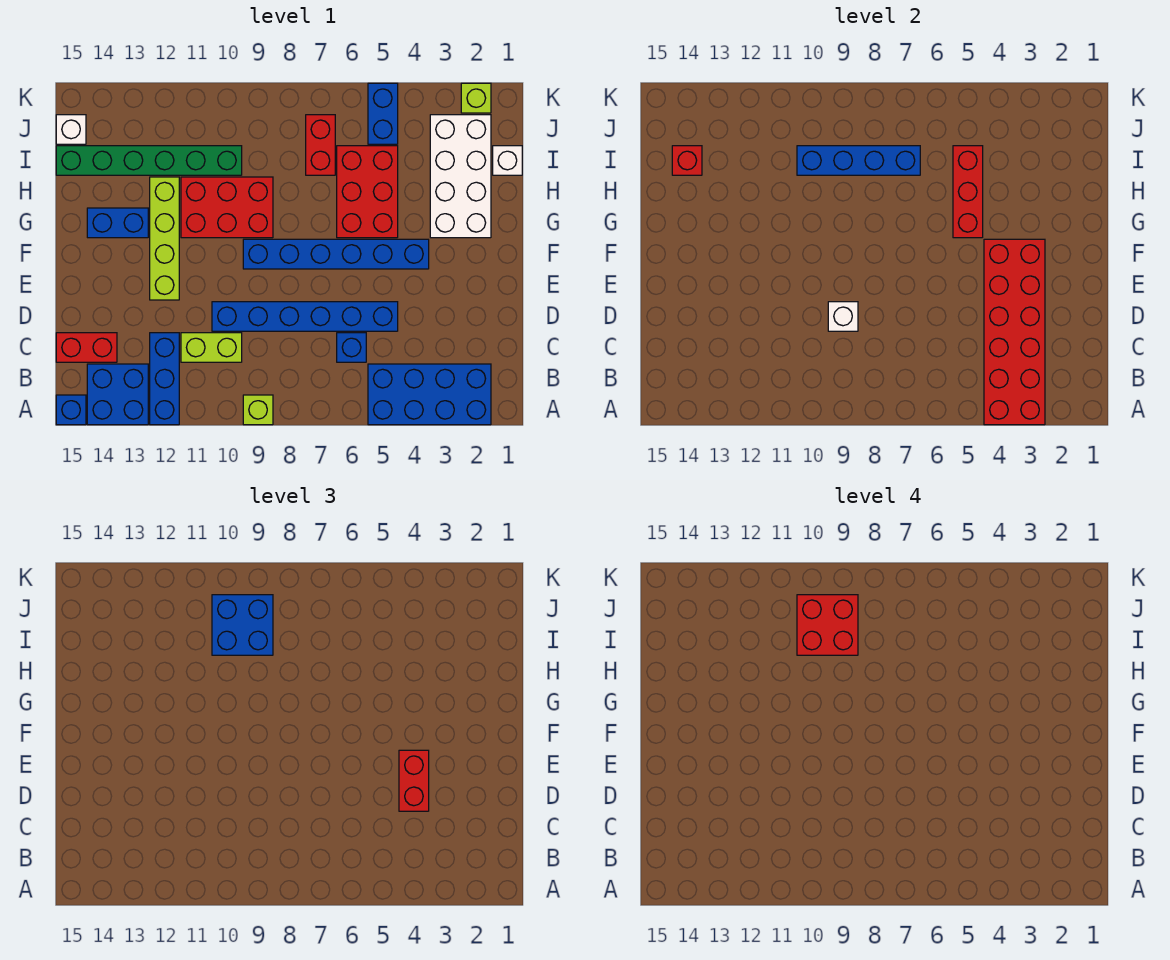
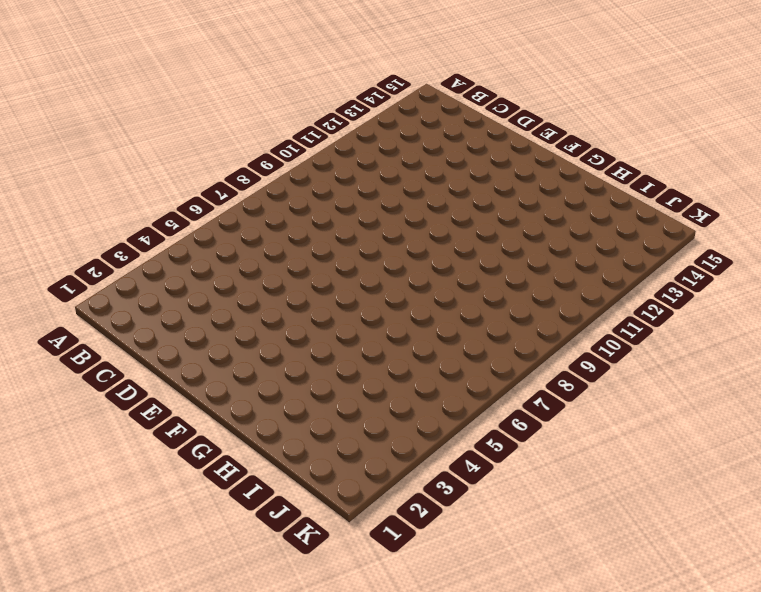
none -> blue brick A2:B5 level 1
none -> lime brick A9 level 1
none -> blue brick A12:C12 level 1

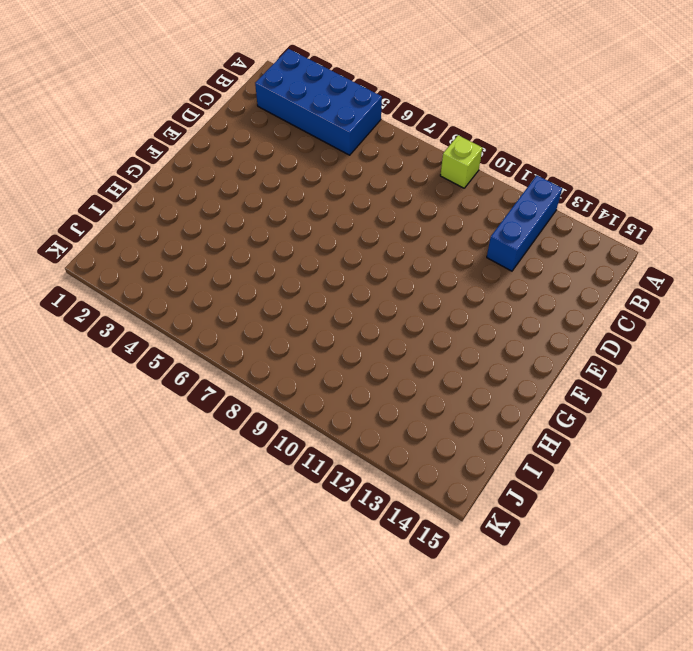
none -> blue brick A13:B14 level 1
none -> blue brick A15 level 1
none -> blue brick C6 level 1

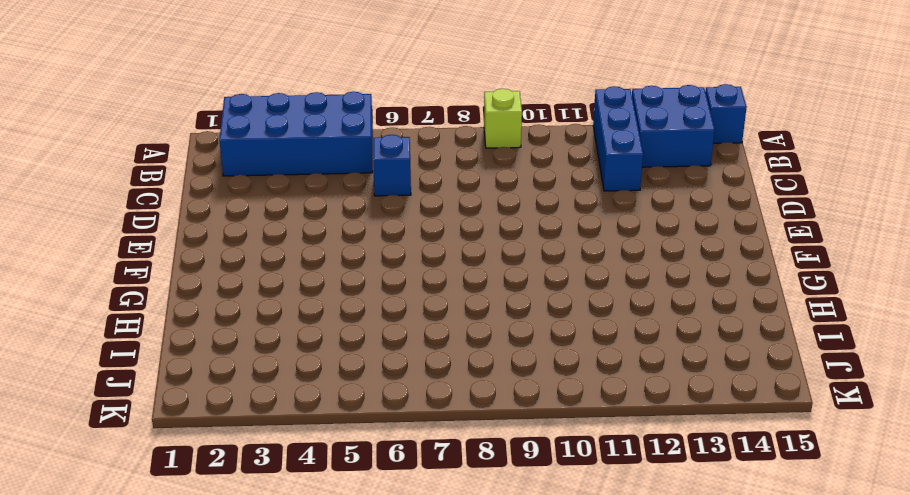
none -> lime brick C10:C11 level 1
none -> red brick C14:C15 level 1
none -> blue brick D5:D10 level 1

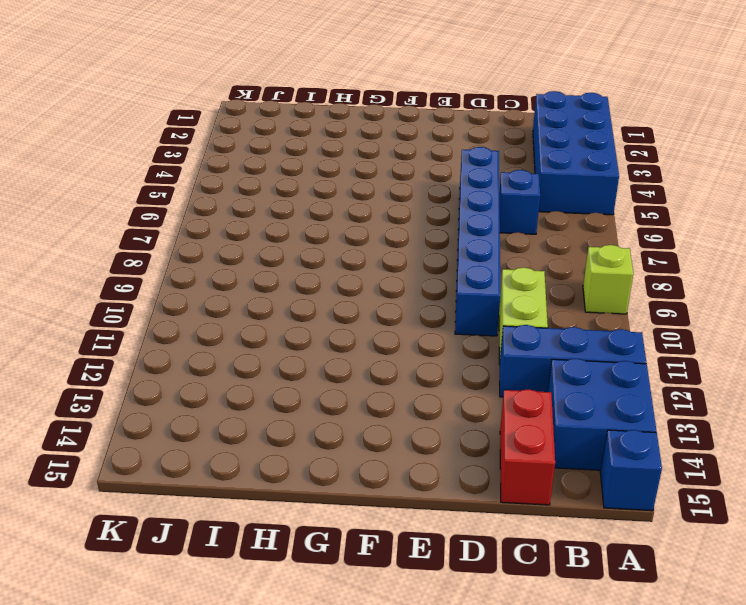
none -> lime brick E12:H12 level 1
none -> blue brick F4:F9 level 1
none -> white brick G2:J3 level 1

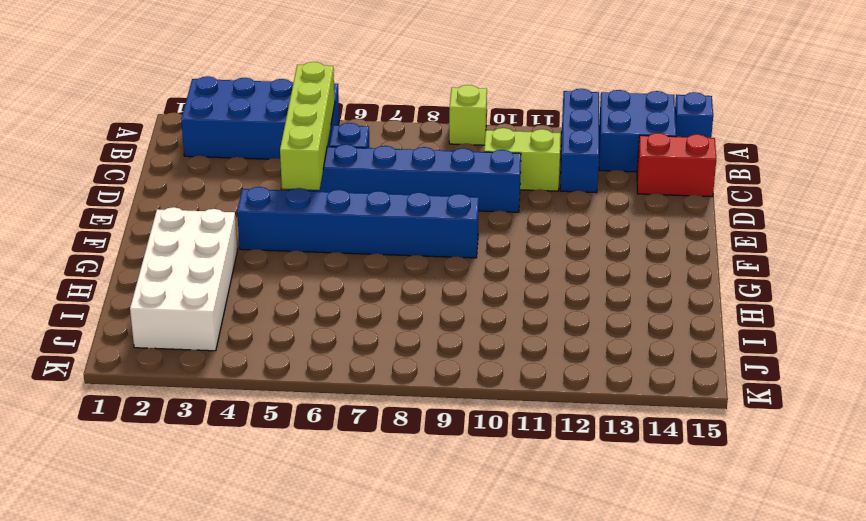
lime brick B5:E5 level 2 -> lime brick E12:H12 level 1
none -> red brick G5:I6 level 1
none -> red brick G9:H11 level 1
none -> blue brick G13:G14 level 1

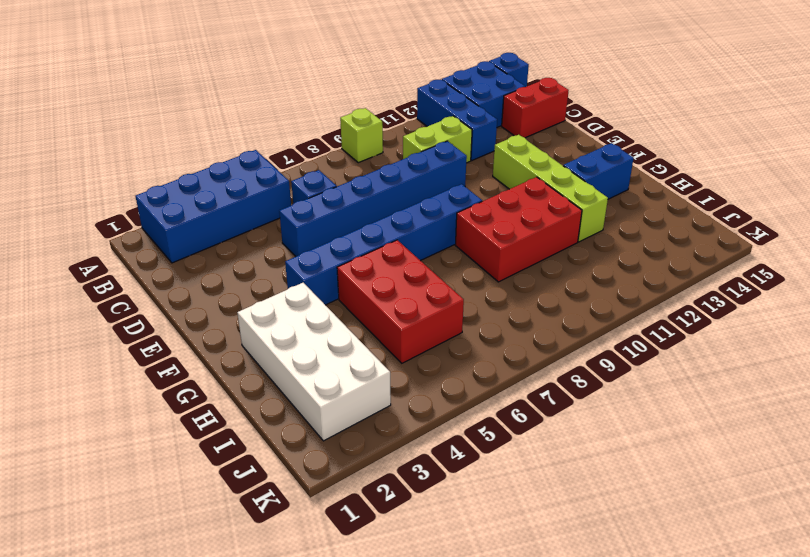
none -> white brick I1 level 1
none -> red brick I7:J7 level 1
none -> green brick I10:I15 level 1

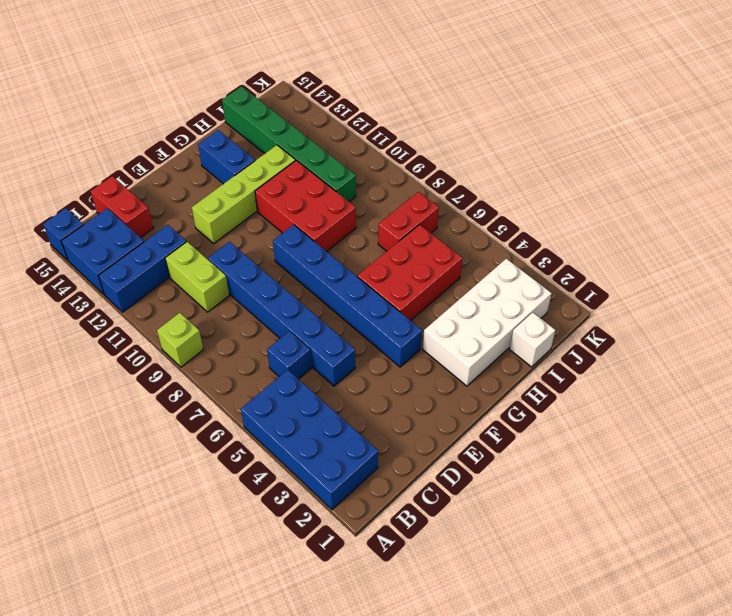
none -> blue brick J5:K5 level 1
none -> white brick J15 level 1
none -> lime brick K2 level 1

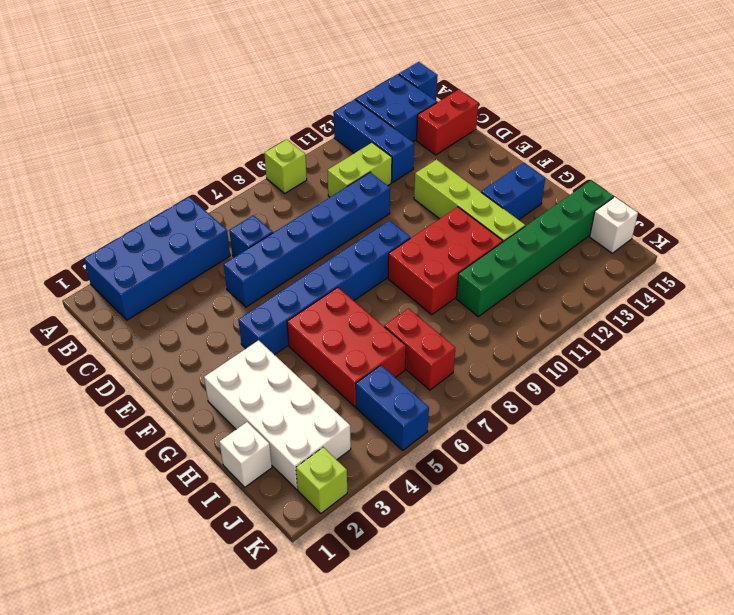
none -> red brick A3:F4 level 2
none -> white brick D9 level 2
none -> red brick G5:I5 level 2

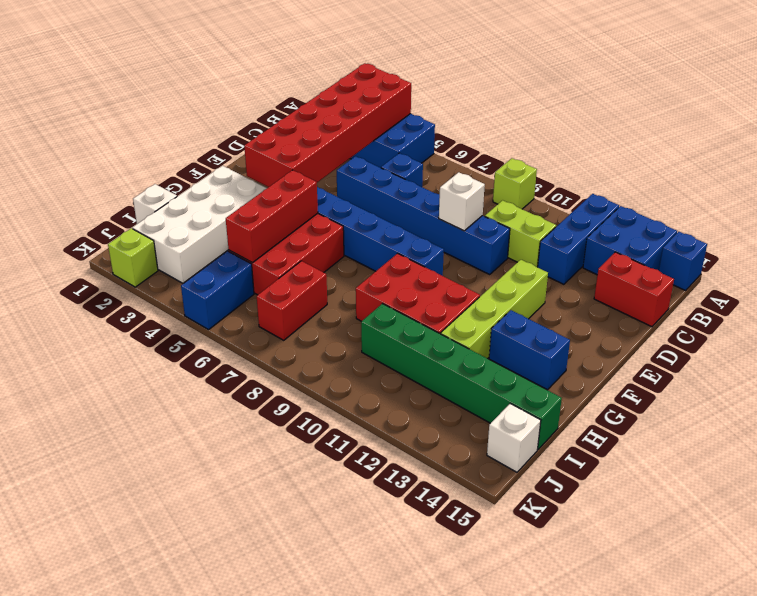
none -> blue brick I7:I10 level 2
none -> red brick I14 level 2
none -> red brick D4:E4 level 3

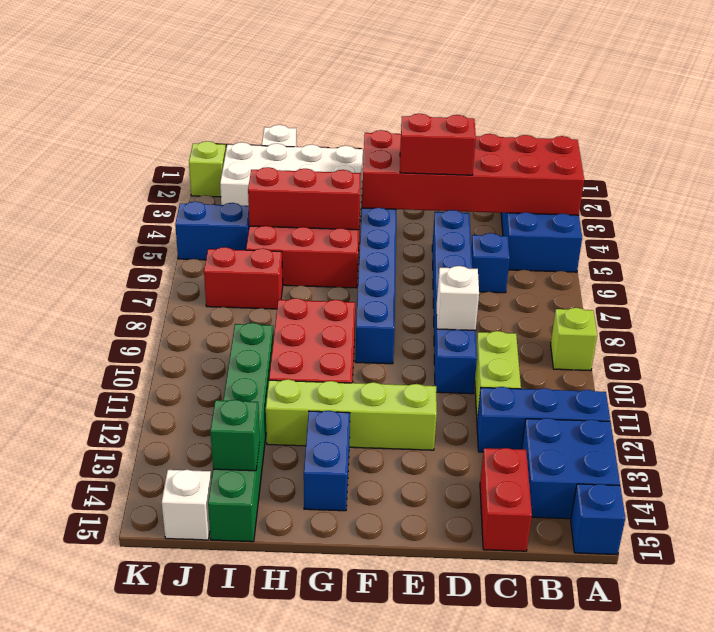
green brick I14 level 2 -> red brick I14 level 2
none -> blue brick I7:I10 level 2
none -> blue brick I9:J10 level 3
none -> red brick I9:J10 level 4

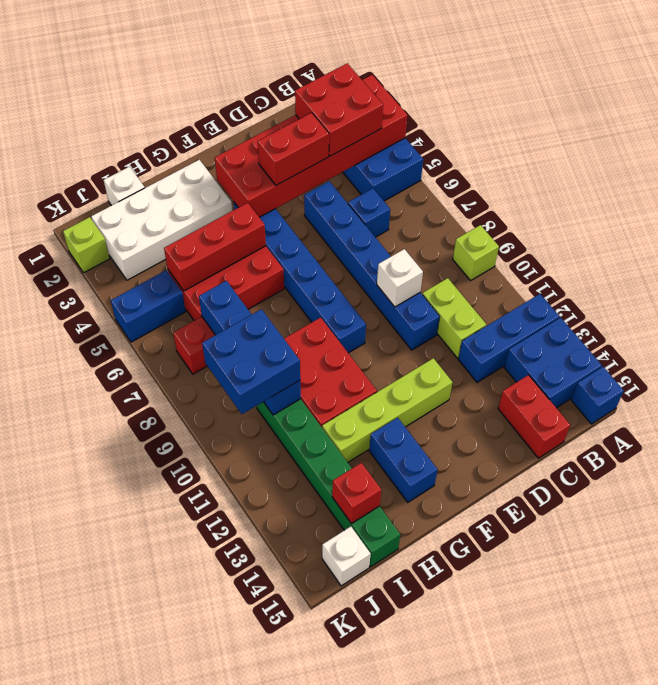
red brick B3:C4 level 3 -> red brick I9:J10 level 4

